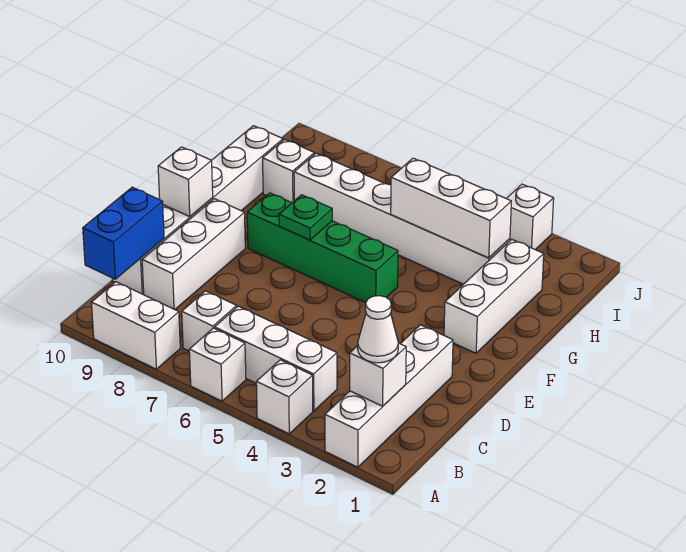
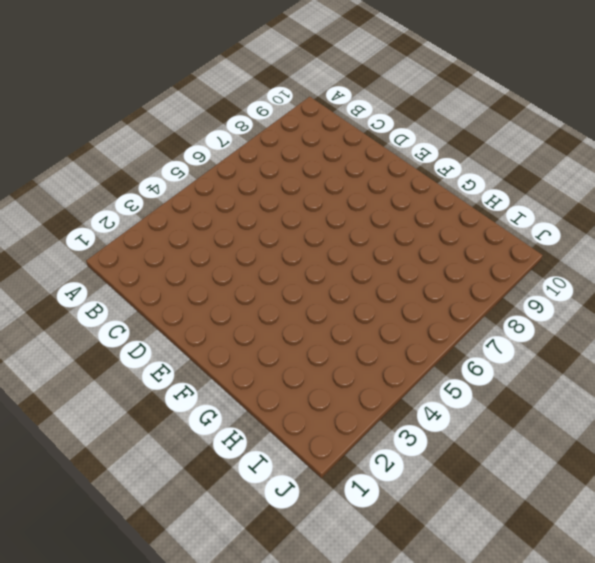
none -> white brick A2:D2 level 1
none -> white brick A4 level 1
none -> white brick A6 level 1

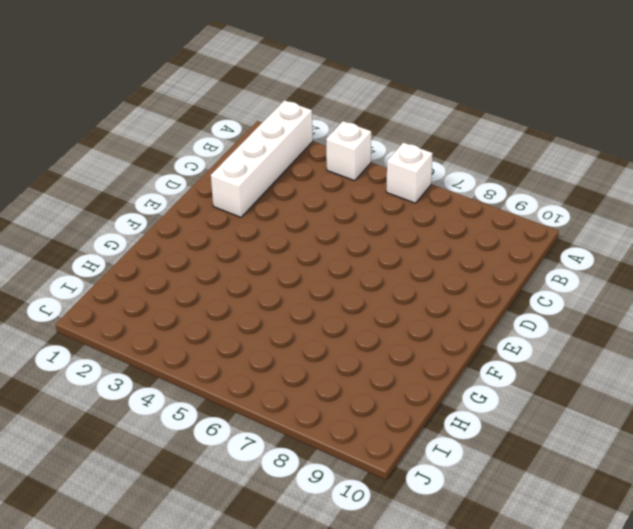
none -> white brick A8:A9 level 1
none -> white brick B4:B6 level 1
none -> white brick B7 level 1

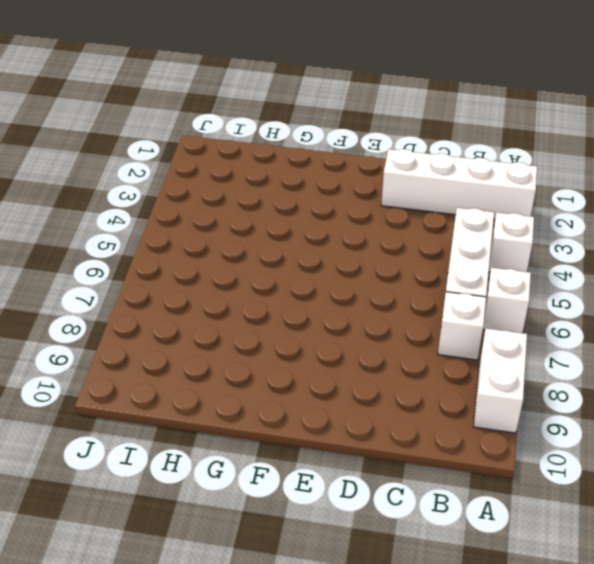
none -> white brick C9:E9 level 1
none -> white brick C10:H10 level 1
none -> white brick F2:H2 level 1

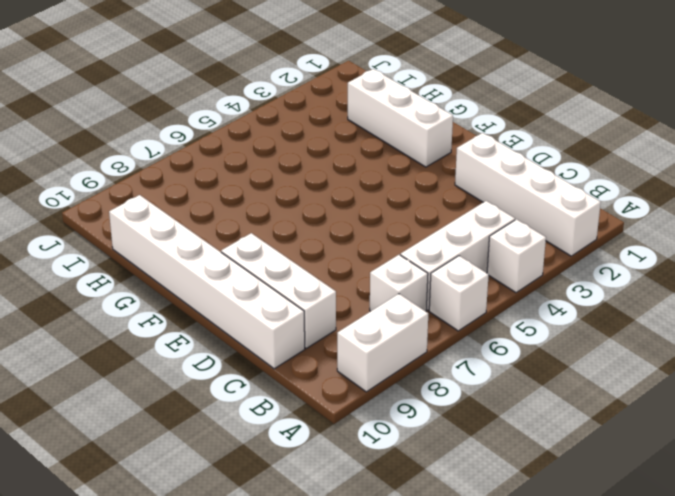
none -> green brick F5:F8 level 1
none -> white brick H3:H8 level 1
none -> white brick H9 level 1

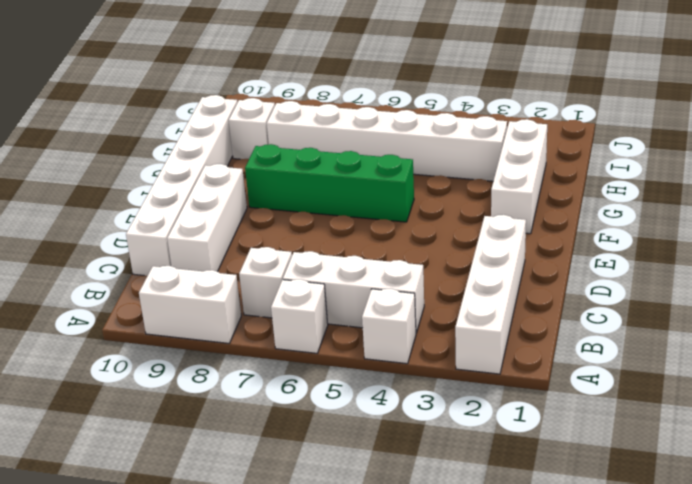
none -> white brick J3 level 1
none -> white brick B2 level 2
none -> blue brick B10:C10 level 2

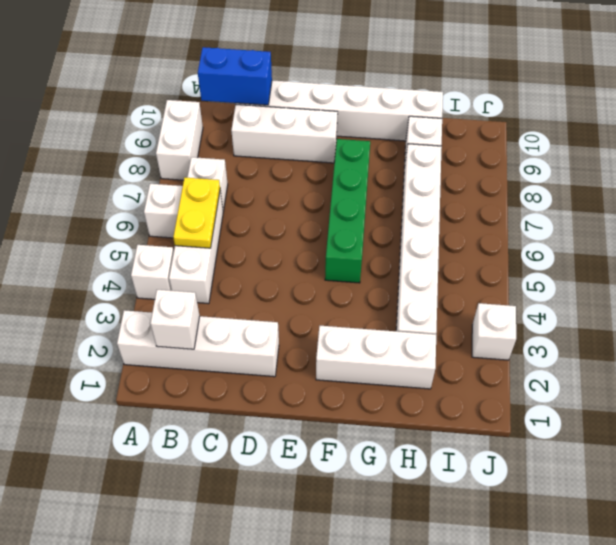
yellow plate B5:B6 level 2 -> none
none -> white brick E10 level 2
none -> green plate F7 level 2
none -> white brick H3:H5 level 2

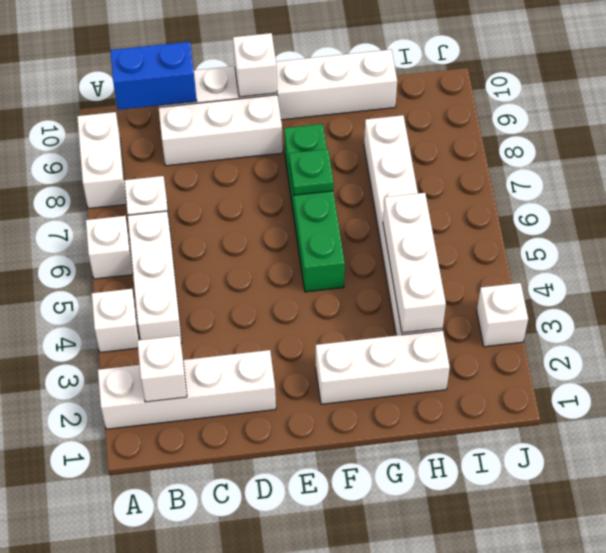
none -> white brick H9 level 1
none -> white cone B2 level 3

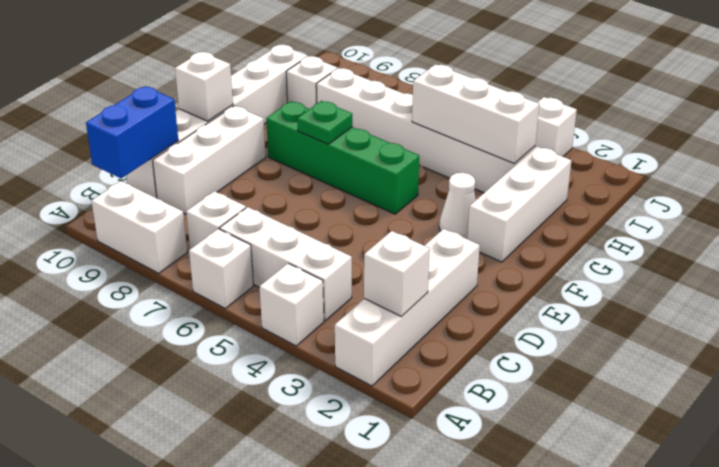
white cone F3 level 1 -> white cone B2 level 3

